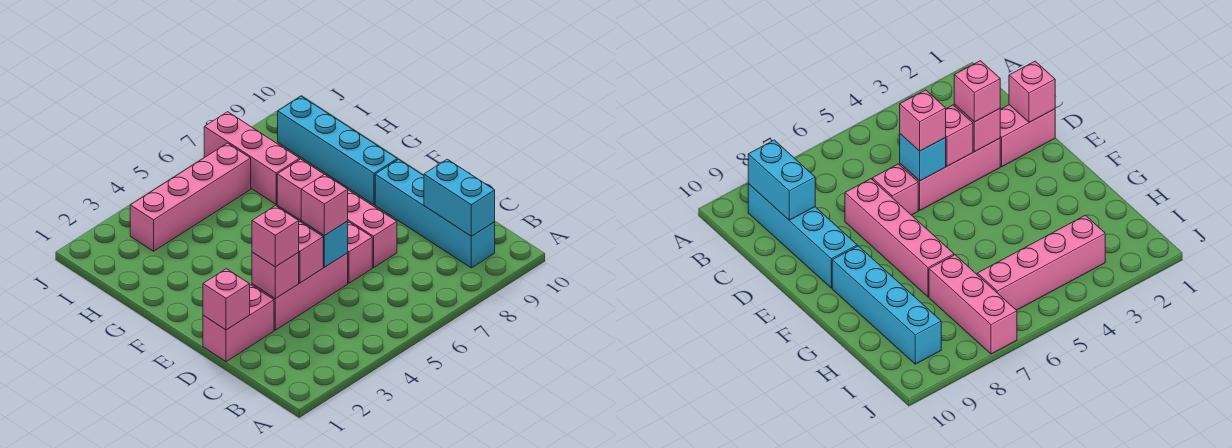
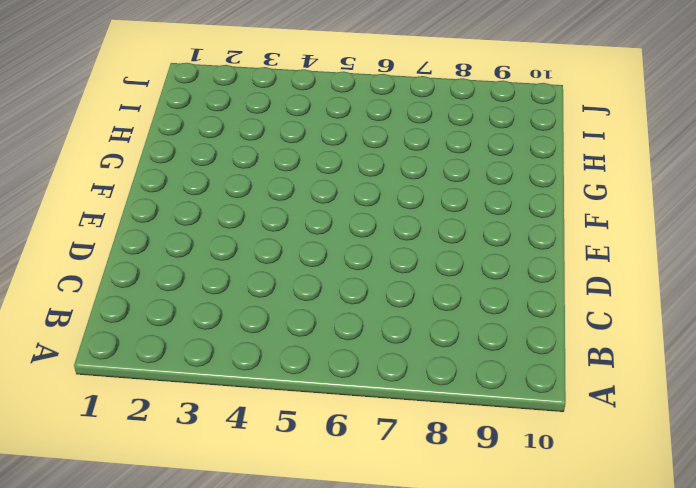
none -> cyan brick B9:E9 level 1
none -> pink brick D1:D2 level 1
none -> pink brick D3:D5 level 1

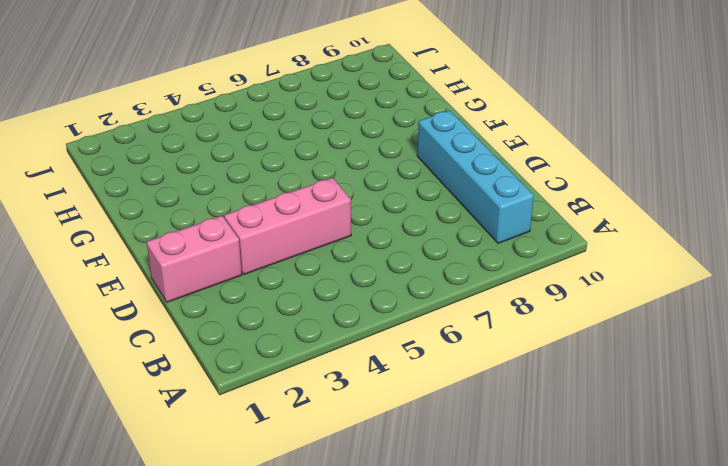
none -> pink brick D6 level 1
none -> pink brick D7:G7 level 1
none -> cyan brick F9:I9 level 1

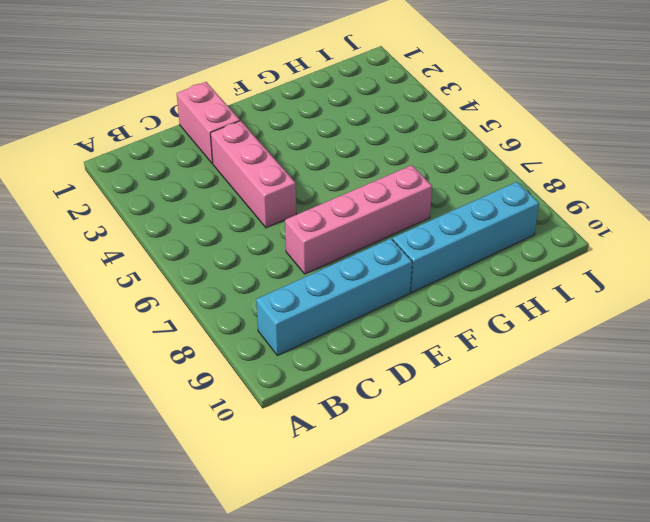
none -> pink brick D6 level 1
none -> pink brick H7:J7 level 1
none -> pink brick I3:I6 level 1

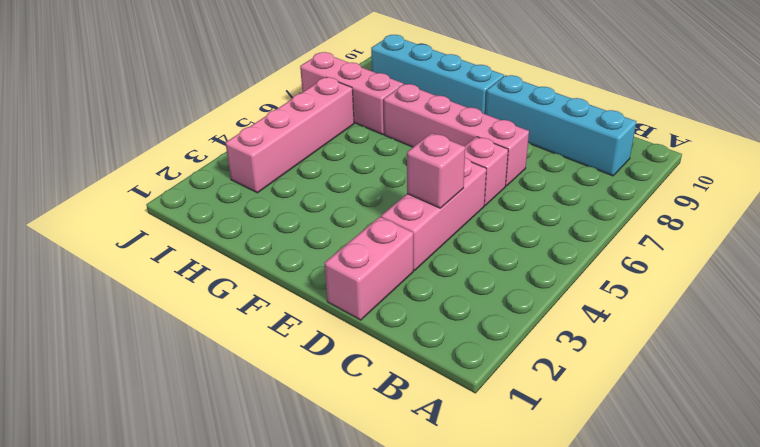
none -> cyan brick B9:C9 level 2
none -> pink brick D1 level 2
none -> pink brick D3 level 2

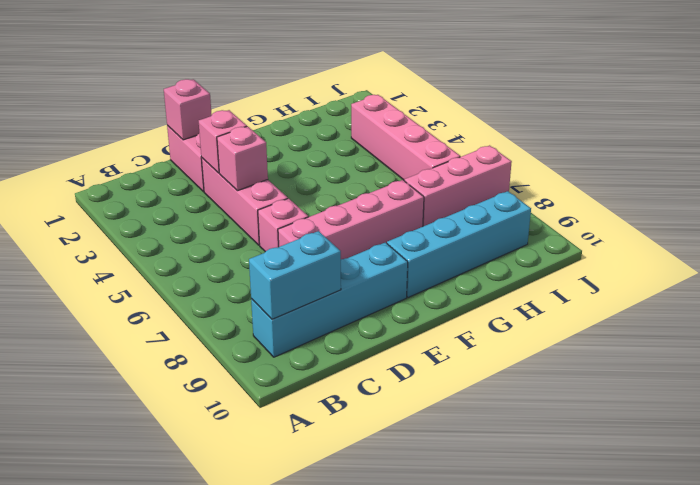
none -> cyan brick D5 level 2
none -> pink brick D3 level 3
none -> pink brick D5 level 3

